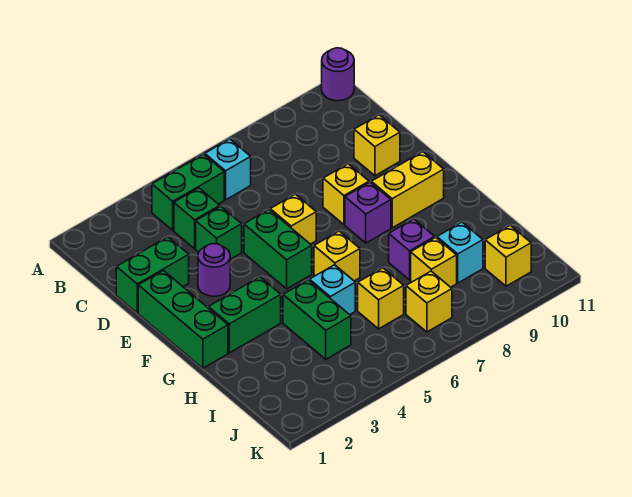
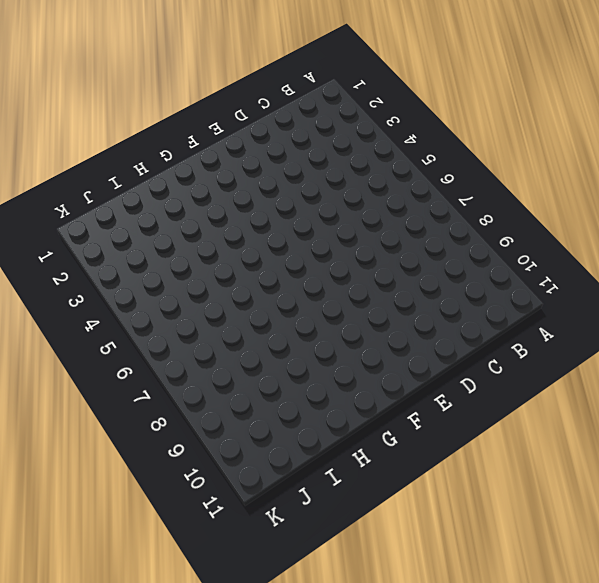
none -> purple round brick A11 level 1
none -> green brick B4:B5 level 1
none -> cyan brick B6 level 1

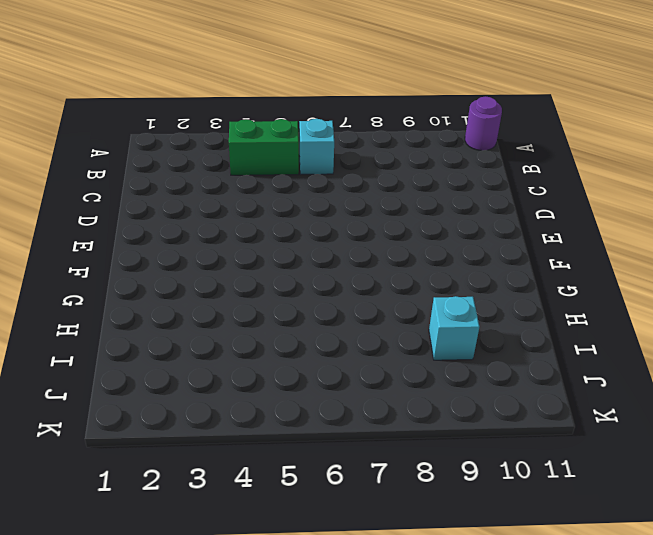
none -> green brick C4 level 1
none -> green brick D1:D2 level 1
none -> green brick D4 level 1

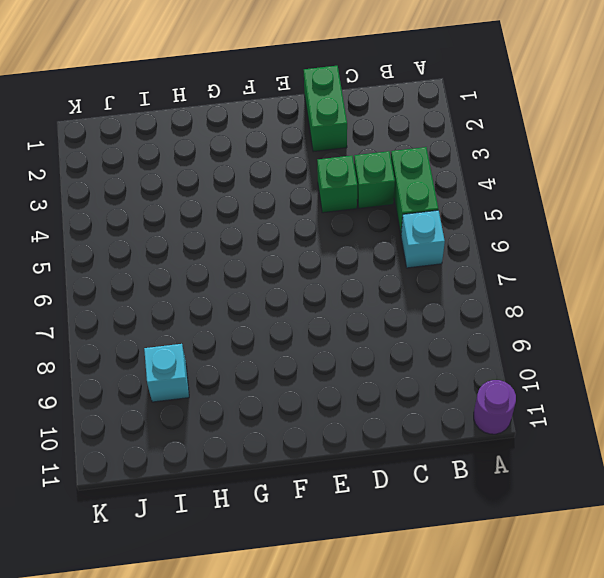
none -> yellow brick D10 level 1
none -> green brick E1:G1 level 1
none -> purple round brick E3 level 1

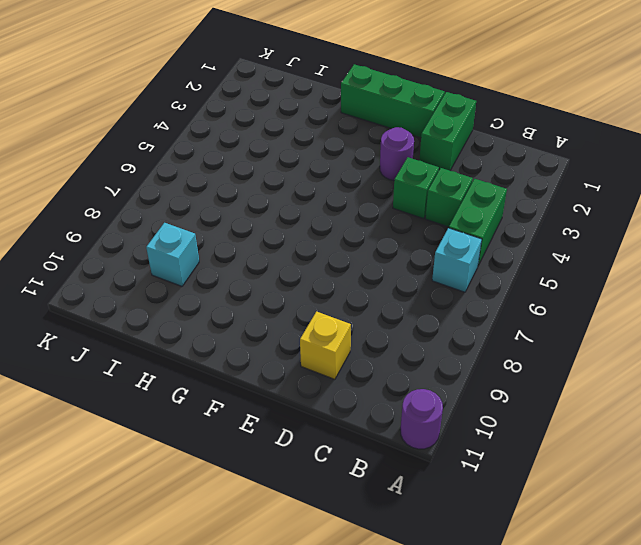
none -> green brick E5:F5 level 1
none -> yellow brick E6 level 1
none -> yellow brick E8 level 1

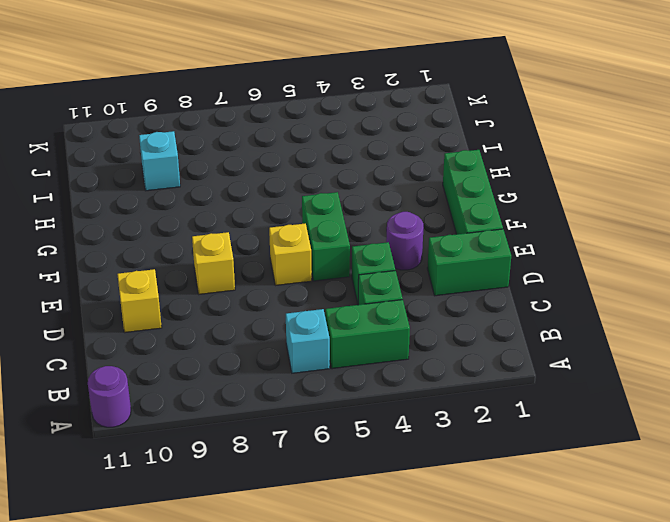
none -> purple brick F8 level 1
none -> yellow brick F9:F10 level 1
none -> green brick G2:G3 level 1

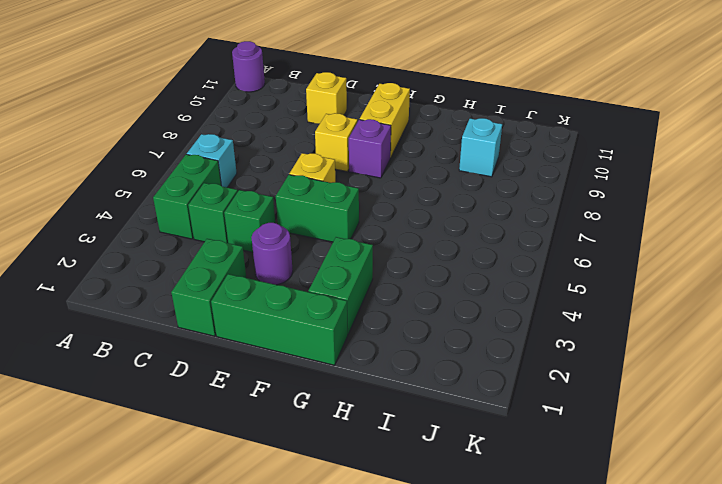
none -> yellow brick G6 level 1
none -> green brick H4:I4 level 1
none -> cyan brick H5 level 1

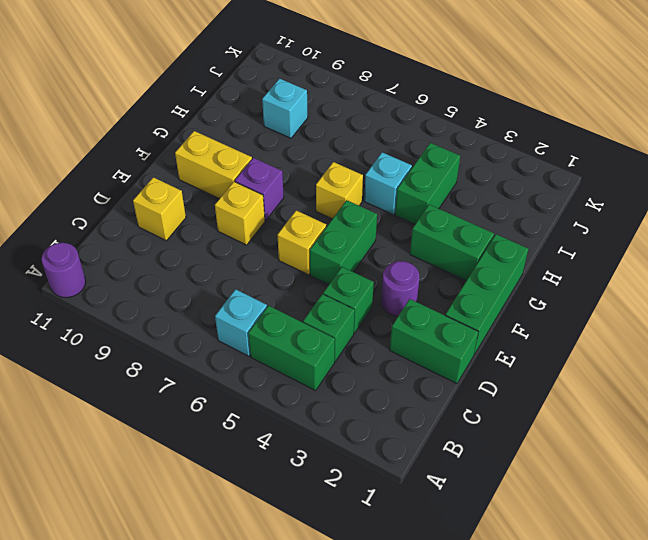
none -> purple brick H8 level 1
none -> yellow brick I6 level 1
none -> yellow brick I8 level 1

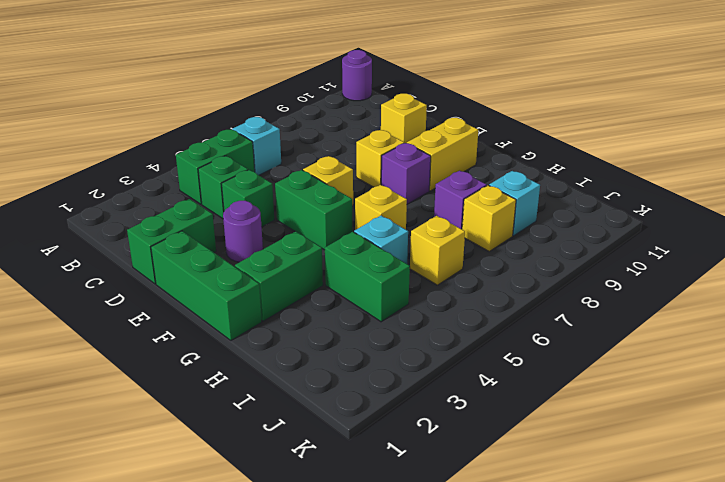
none -> yellow brick J7 level 1
none -> yellow brick J10 level 1

